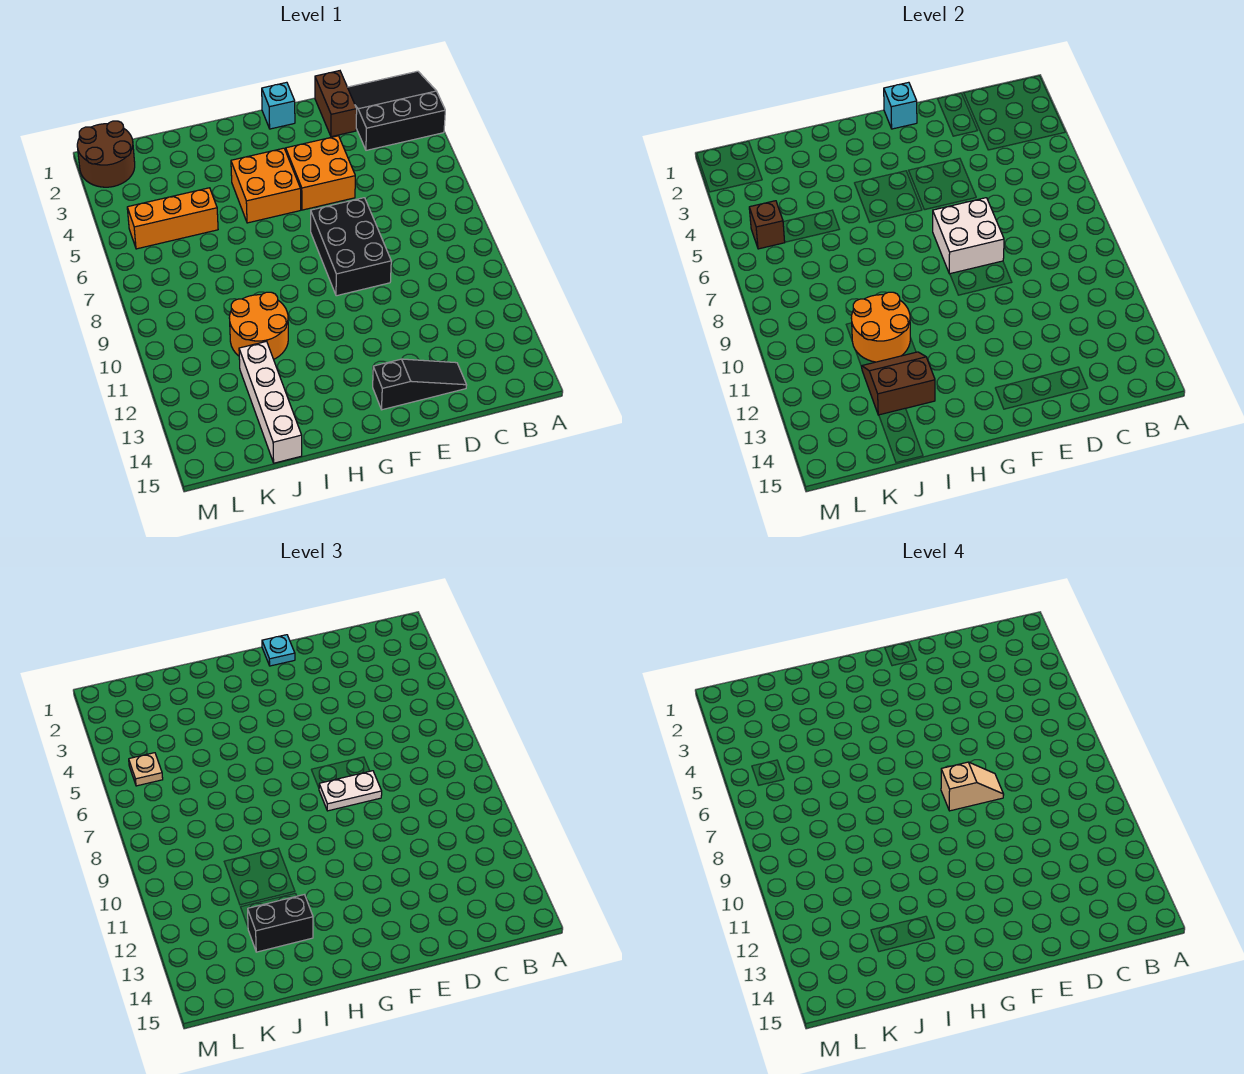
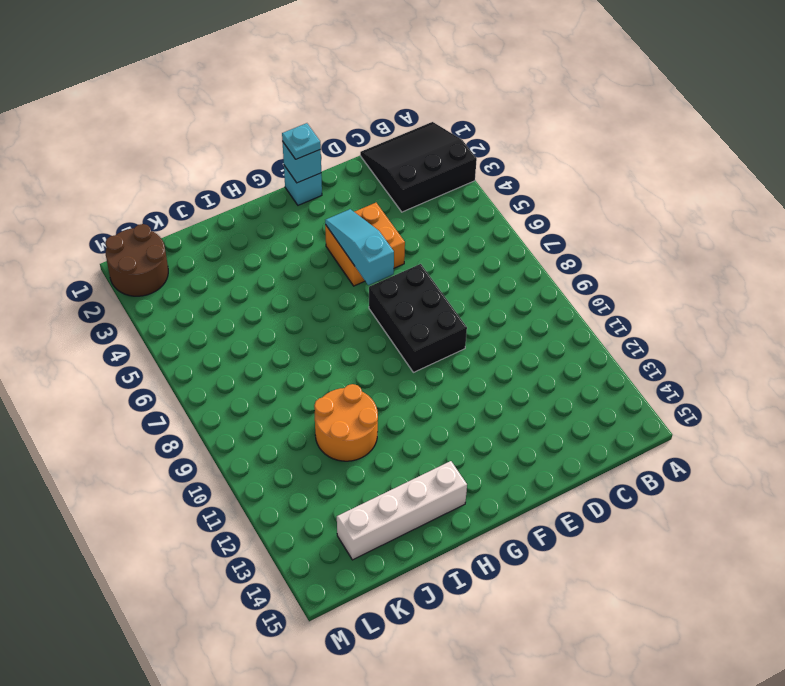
cyan slope F4:F6 level 2 top 6 -> none
white brick H14:K14 level 1 -> white brick J12:J15 level 1
none -> brown brick D1:D2 level 1
none -> black slope D14:F14 level 1 top F
none -> orange brick G4:H5 level 1

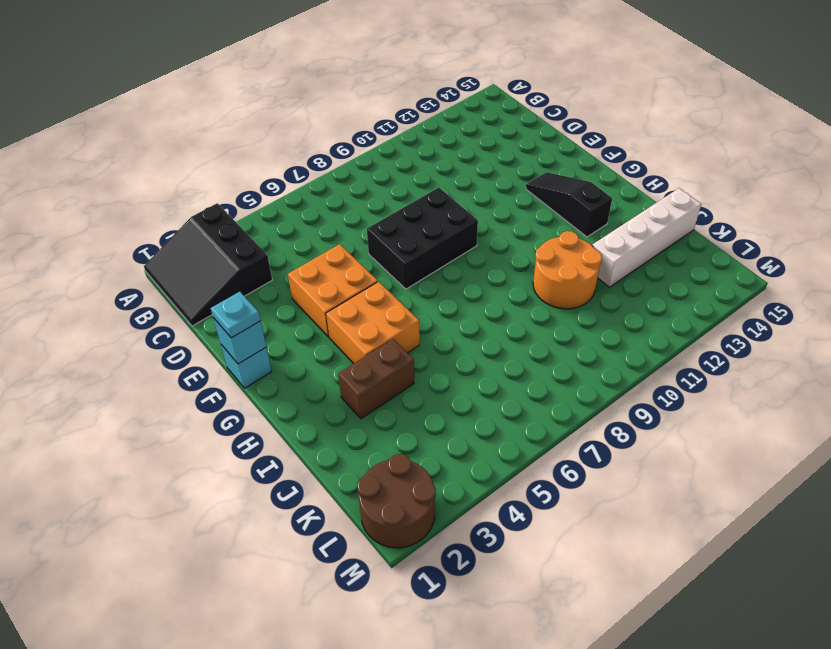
black slope F13:H13 level 1 top H -> black slope D14:F14 level 1 top F
brown brick I3:I4 level 1 -> brown brick D1:D2 level 1
none -> orange brick J5:L5 level 1
none -> white brick E7:F8 level 2
none -> orange round brick I10:J11 level 2

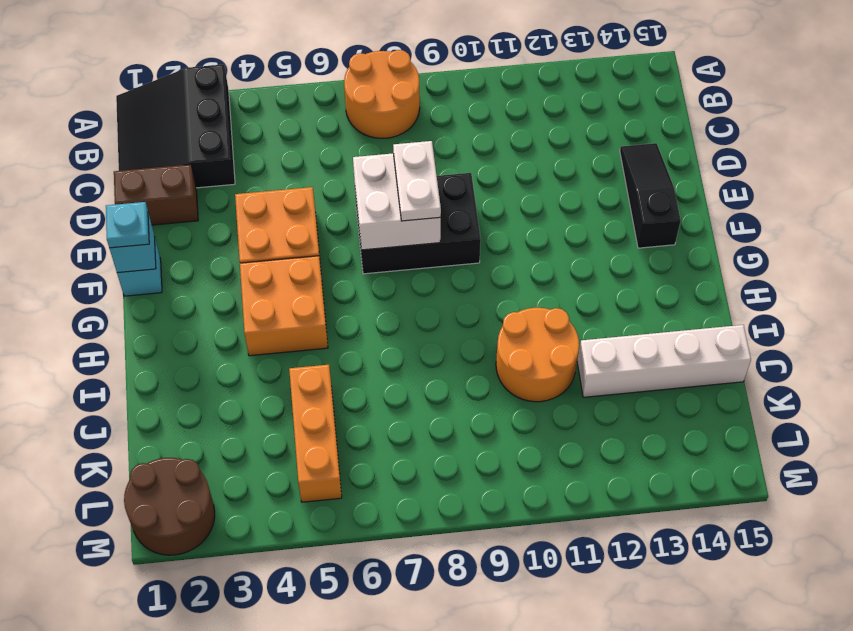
orange round brick A7:B8 level 1 -> orange round brick I10:J11 level 2
none -> brown slope I12:J13 level 2 top 13
none -> brown brick L5 level 2
none -> black brick I13:J13 level 3

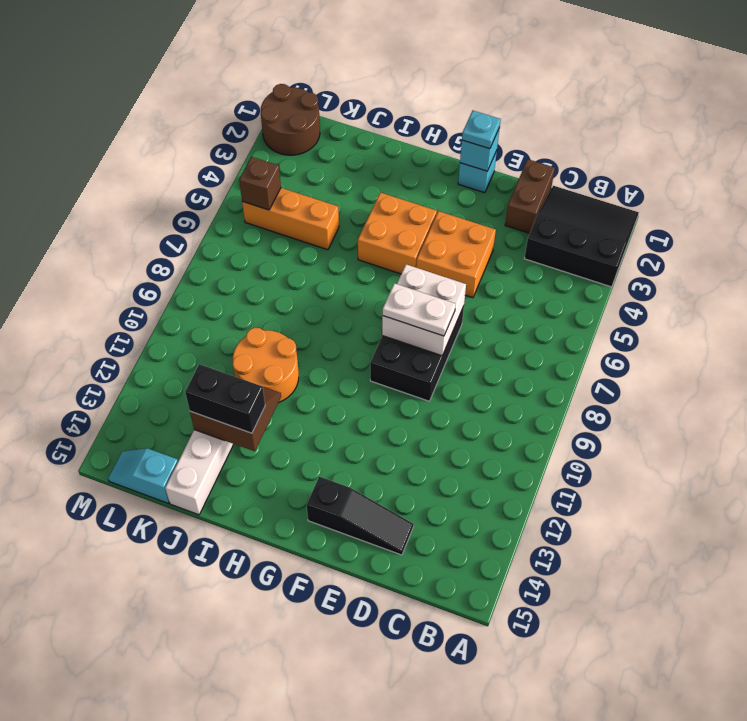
cyan slope K15:L15 level 1 top K -> none
none -> orange round brick I10:J11 level 2
none -> tan plate L5 level 3
none -> tan slope E8:F8 level 4 top F

